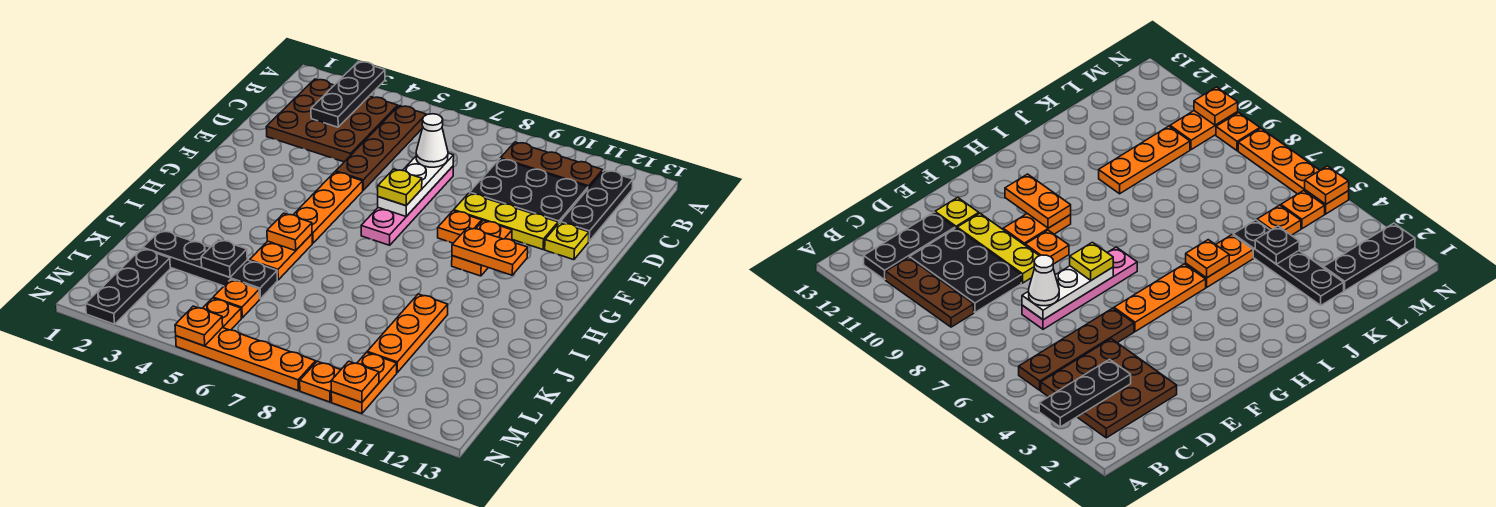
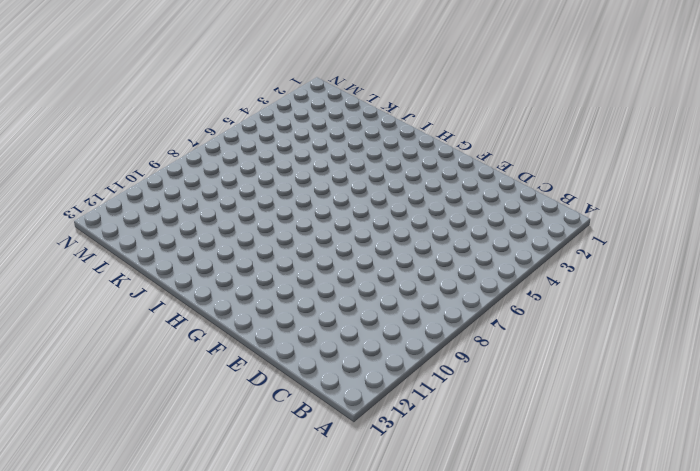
none -> brown plate B2:D4 level 1
none -> brown plate B5:E5 level 1
none -> brown plate B9:B11 level 1

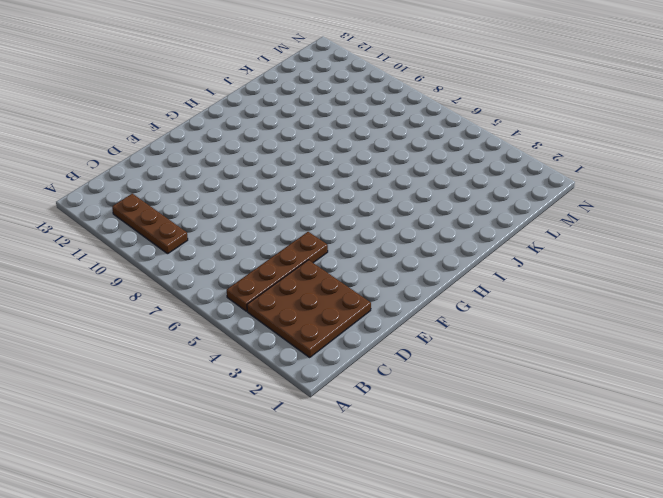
none -> black plate B12:D12 level 1
none -> black plate C9:D11 level 1
none -> pink plate D7:G7 level 1

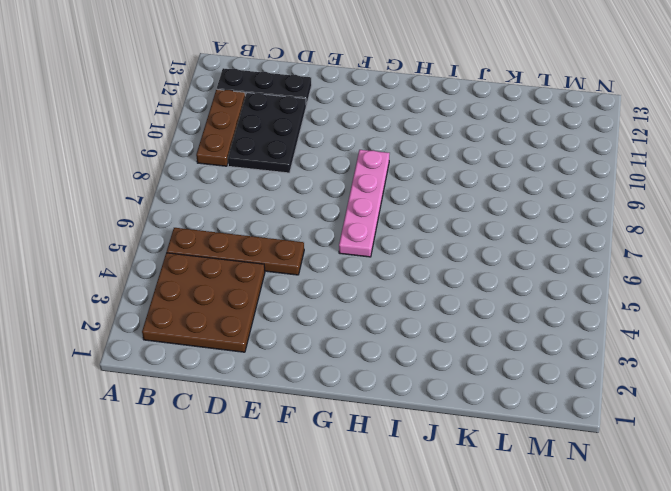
pink plate G6:G9 level 1 -> pink plate D7:G7 level 1
none -> yellow plate E9:E11 level 1
none -> yellow plate E12 level 1
none -> orange plate F5:H5 level 1

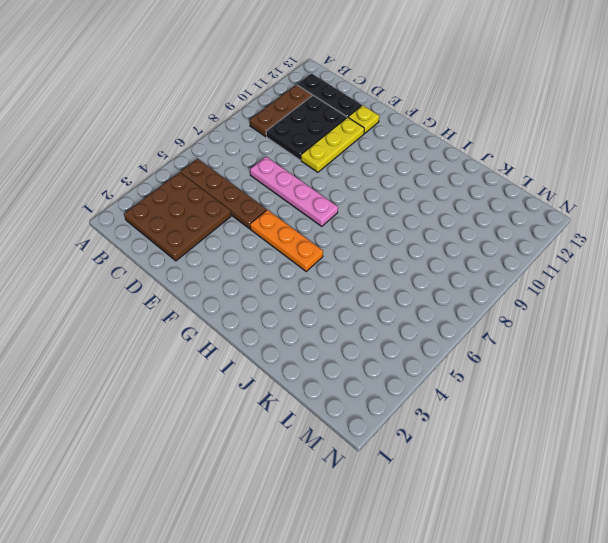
none -> orange plate F9 level 1
none -> orange plate F10:G10 level 1
none -> orange plate I5:J5 level 1

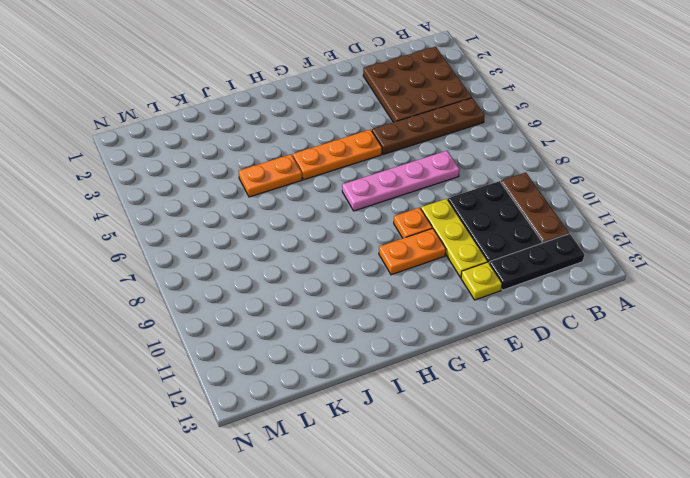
none -> orange plate J10:L10 level 1
none -> black plate K2:K5 level 1
none -> black plate L2:N2 level 1

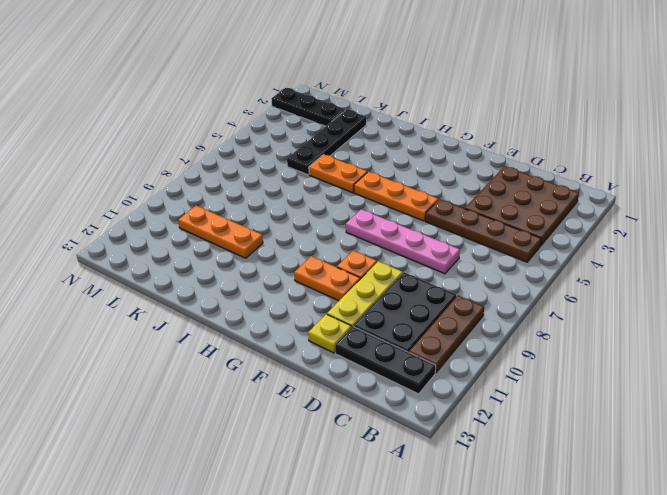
none -> orange plate L5 level 1
none -> orange plate M5 level 1
none -> orange plate M10:N10 level 1

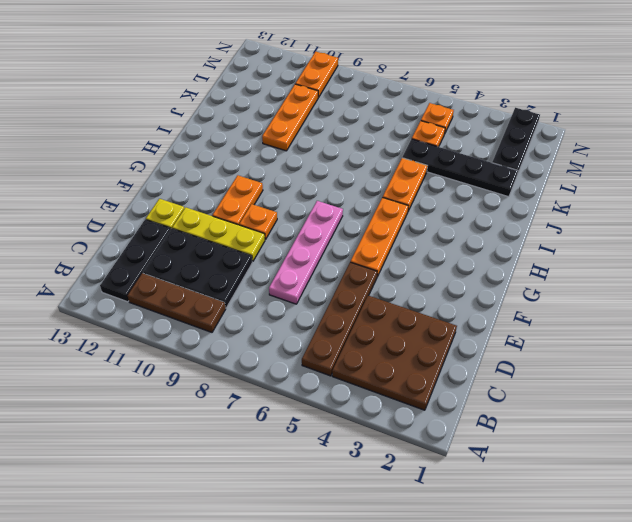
none -> orange plate N5:N8 level 1
none -> orange plate N9 level 1
none -> black plate A3:C3 level 2

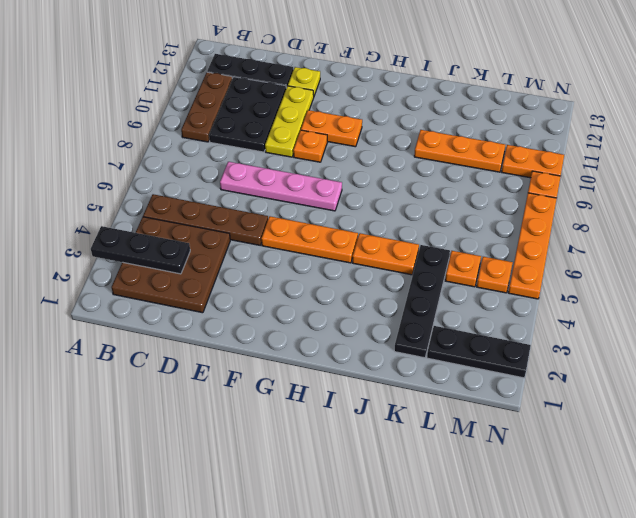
none -> white plate D7:F7 level 2
none -> orange plate G10:G11 level 2
none -> orange plate I5 level 2

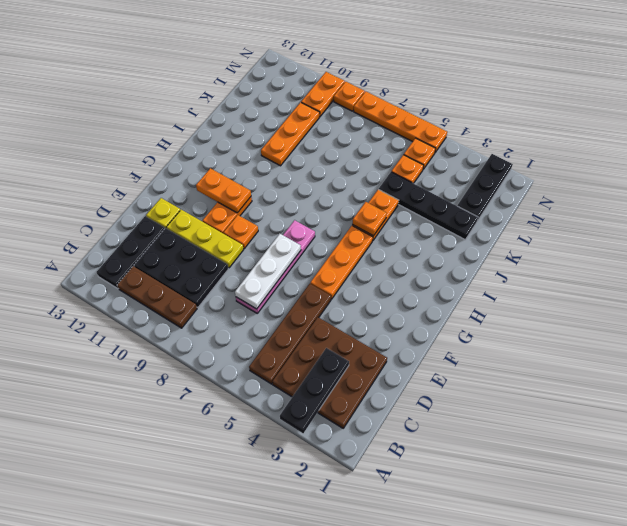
none -> black plate K4 level 2
none -> orange plate N5 level 2
none -> orange plate N10 level 2

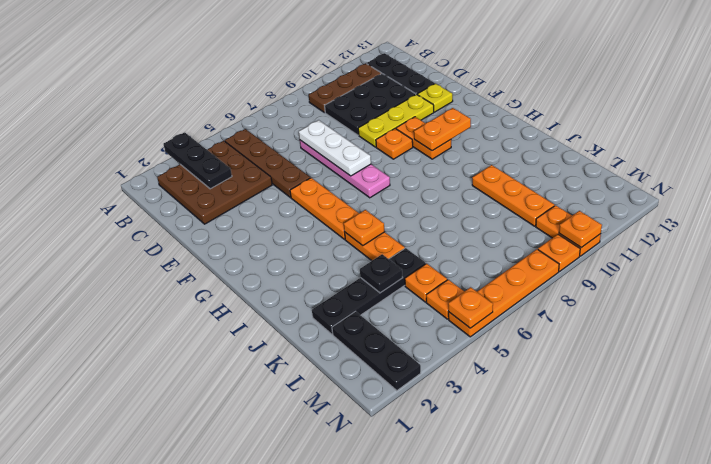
none -> white cone D7 level 3
none -> yellow plate F7 level 3

